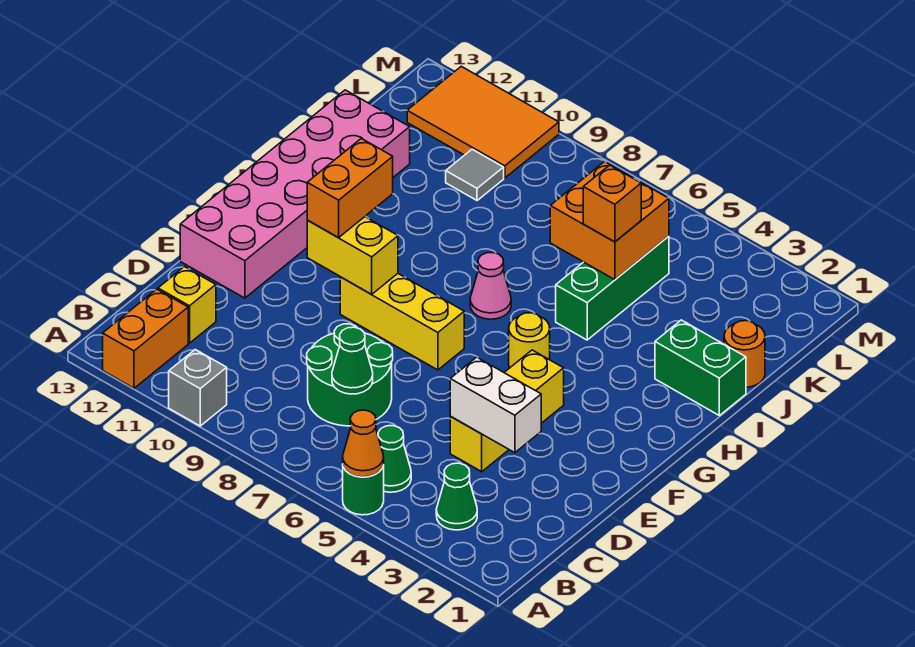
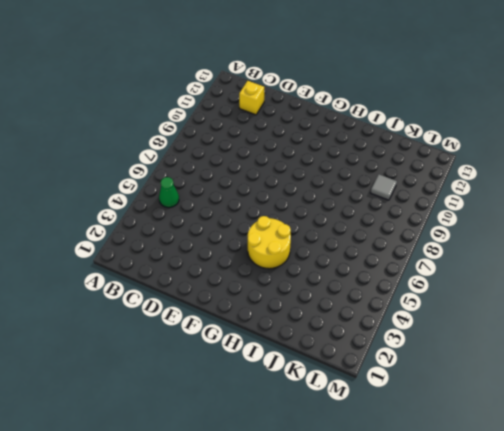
yellow round brick G4:H5 level 1 -> yellow round brick G5 level 1
none -> green round brick A5 level 1
none -> grey brick A10 level 1
none -> orange brick A12:B12 level 1

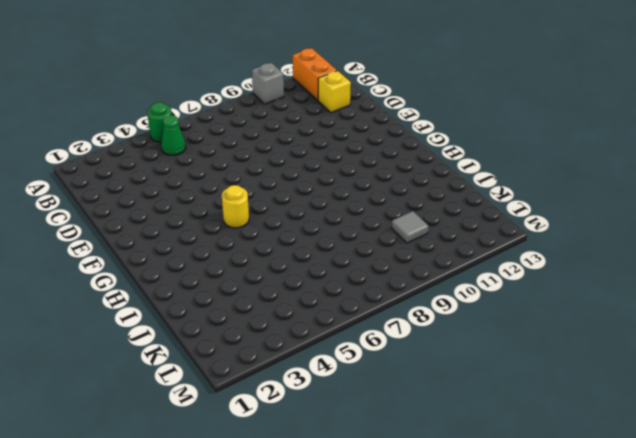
none -> green cone B3 level 1
none -> green round brick C7:D8 level 1
none -> yellow brick D4:F4 level 1

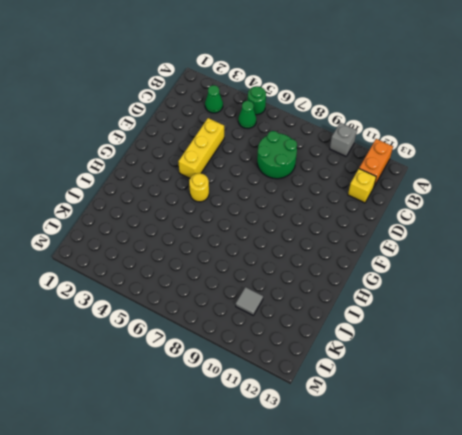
none -> pink brick E12:J13 level 1
none -> yellow brick F7:F9 level 1
none -> pink cone H7 level 1

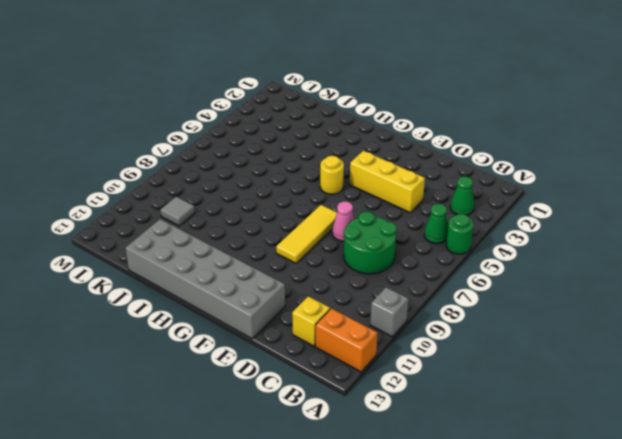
pink cone E7 level 1 -> pink cone H7 level 1
grey brick E12:J13 level 1 -> pink brick E12:J13 level 1
yellow tile F7:F9 level 1 -> yellow brick F7:F9 level 1
none -> green brick I1:I2 level 1
none -> green brick I5:K5 level 1
none -> orange round brick J1 level 1

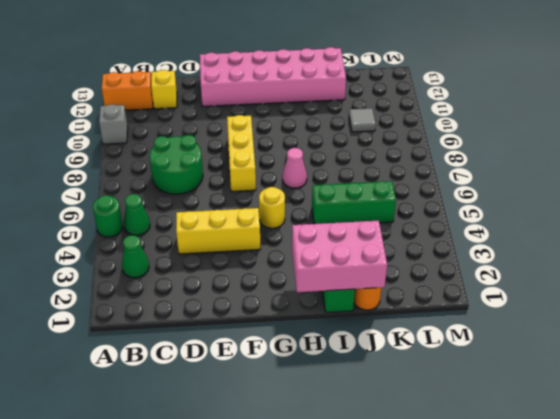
pink brick H1:J2 level 2 -> none
none -> orange tile L10:M12 level 1
none -> orange cone A5 level 2
none -> green cone C7 level 2

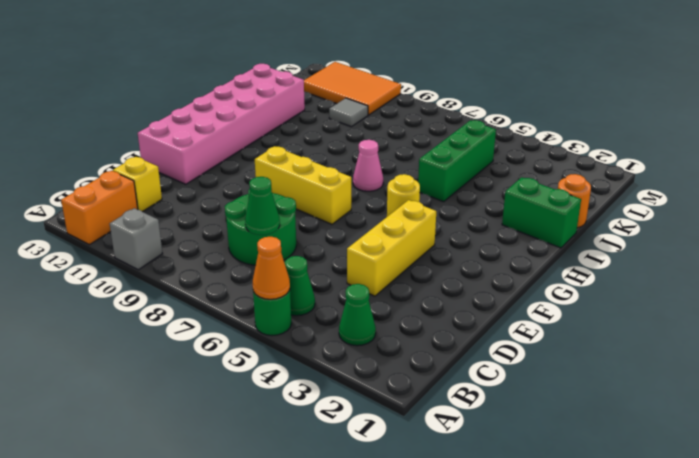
none -> white brick D3:D4 level 2
none -> yellow brick F9:F10 level 2
none -> orange brick J5:K6 level 2

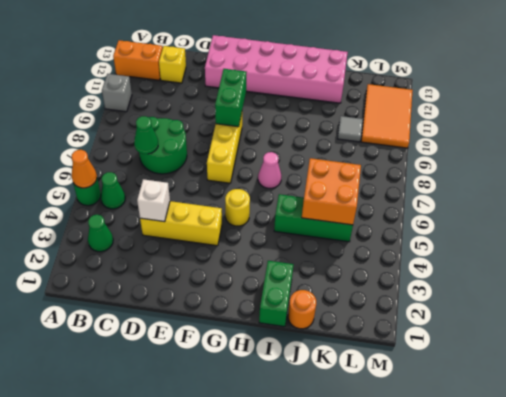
white brick D4 level 2 -> white brick D3:D4 level 2
green brick F9:F10 level 2 -> yellow brick F9:F10 level 2
none -> orange brick F10:G10 level 3
none -> orange brick J5 level 3

